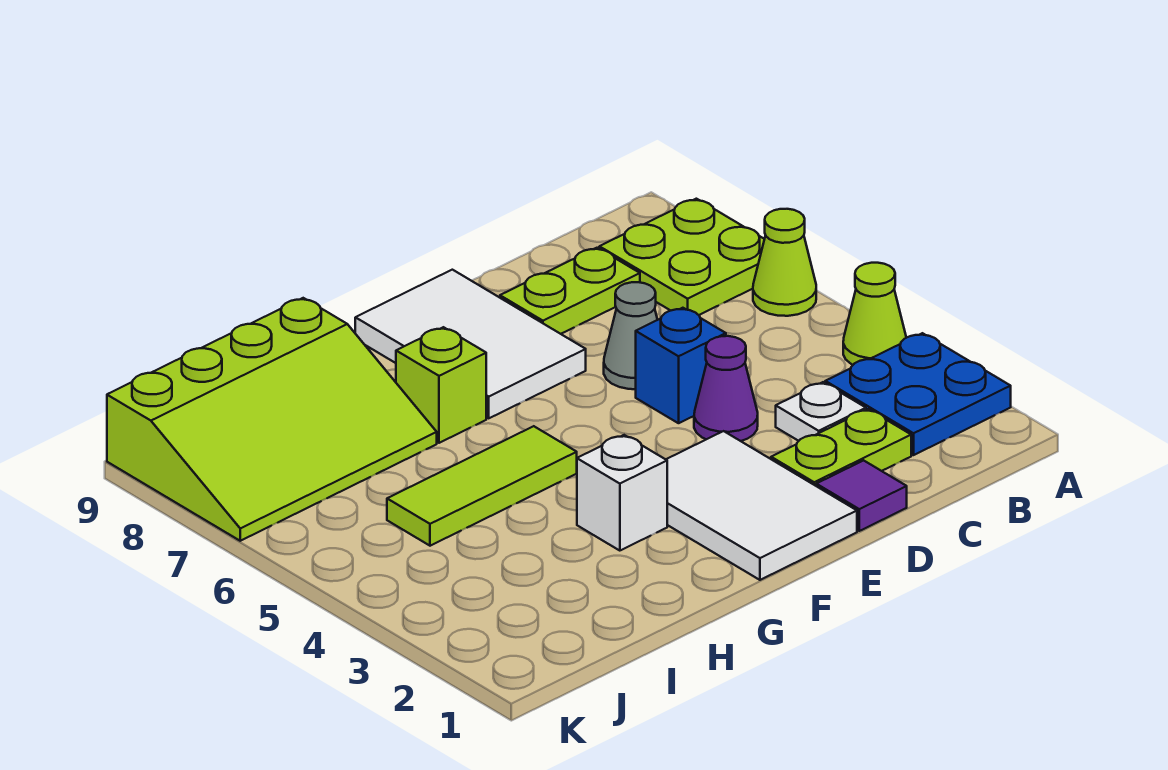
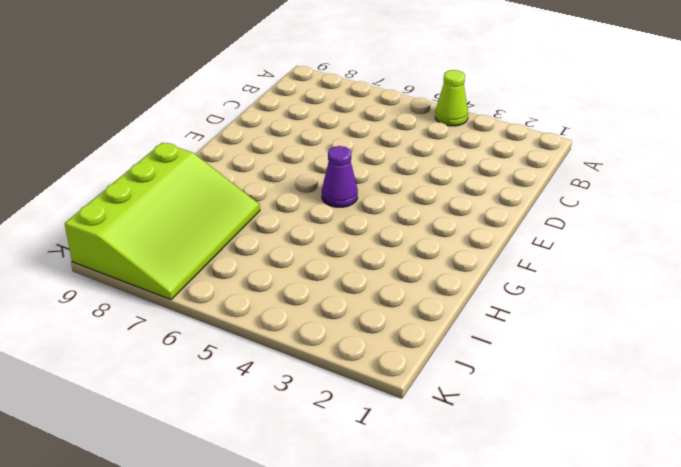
purple cone F5 level 1 -> purple cone D4 level 1
none -> blue plate A2:B3 level 1
none -> lime cone A6 level 1
none -> lime plate A7:B8 level 1

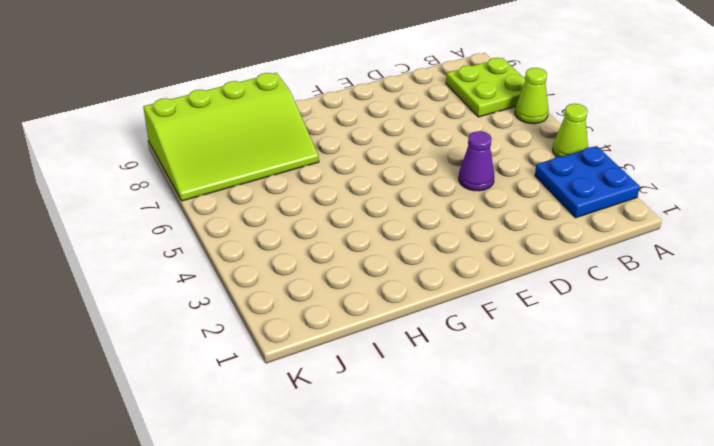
none -> lime plate C2:D2 level 1
none -> white plate C3 level 1
none -> lime plate C8:D8 level 1

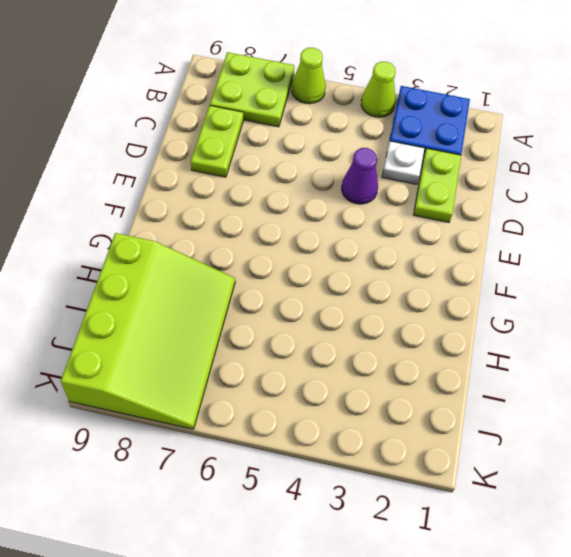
none -> purple tile D1 level 1
none -> blue brick D5 level 1
none -> grey cone D6 level 1

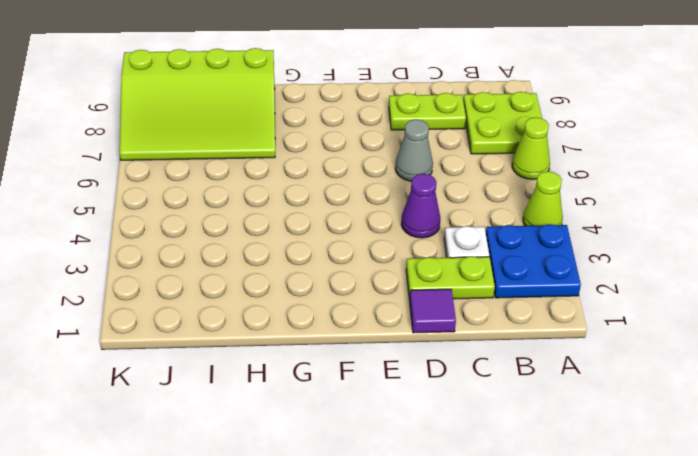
none -> blue brick D5 level 1
none -> white tile E1:F3 level 1
none -> white tile E7:F9 level 1

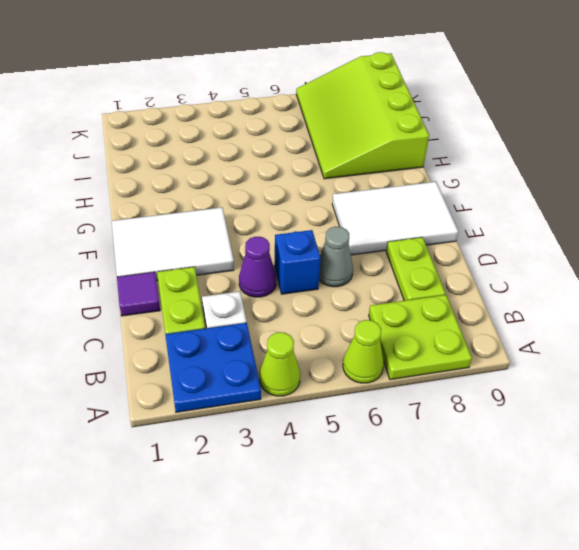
none -> white brick G3 level 1
none -> lime tile G5:I5 level 1
none -> lime brick G7 level 1

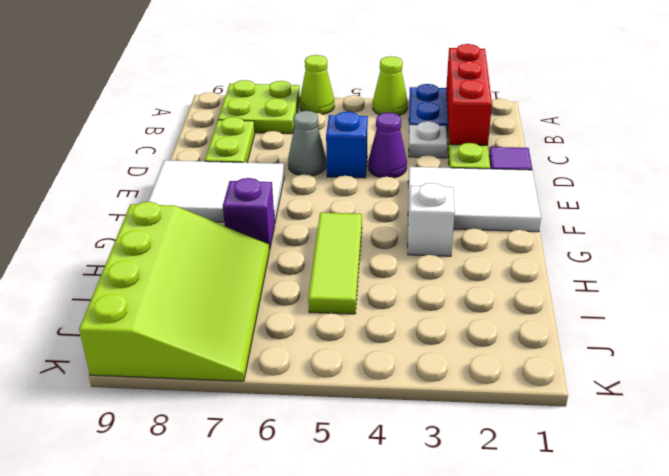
red brick A2:C2 level 2 -> none
purple brick G7 level 1 -> lime brick G7 level 1

